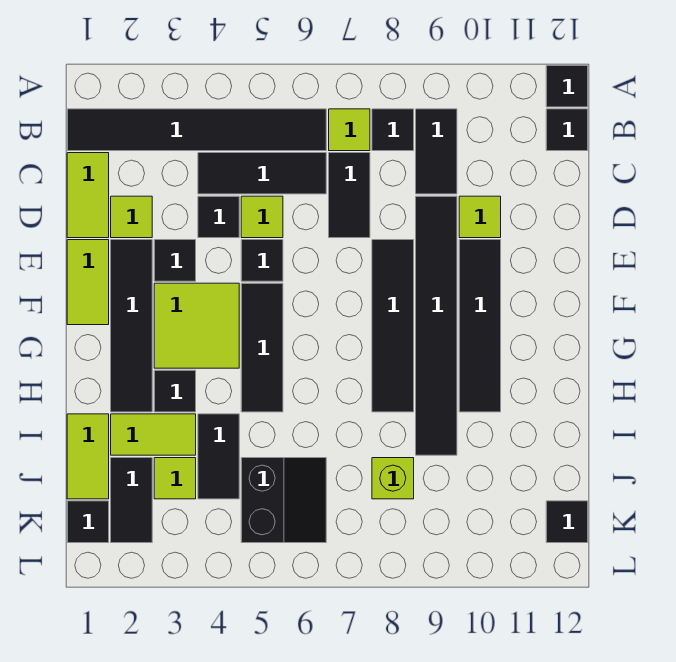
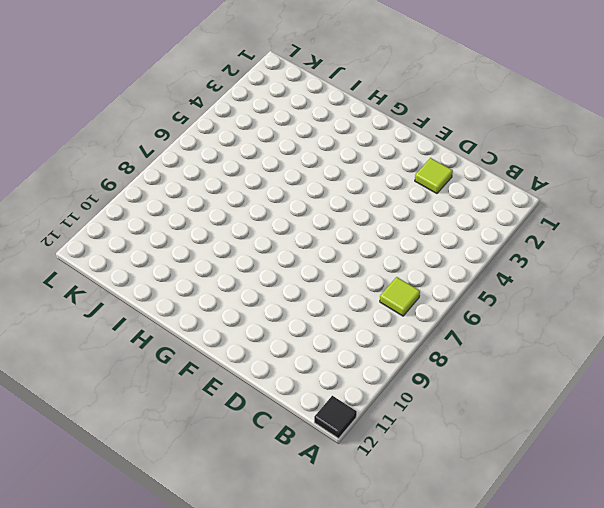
none -> black tile B1:B6 level 1
none -> black tile B8 level 1
none -> black tile B9:C9 level 1
none -> black tile B12 level 1

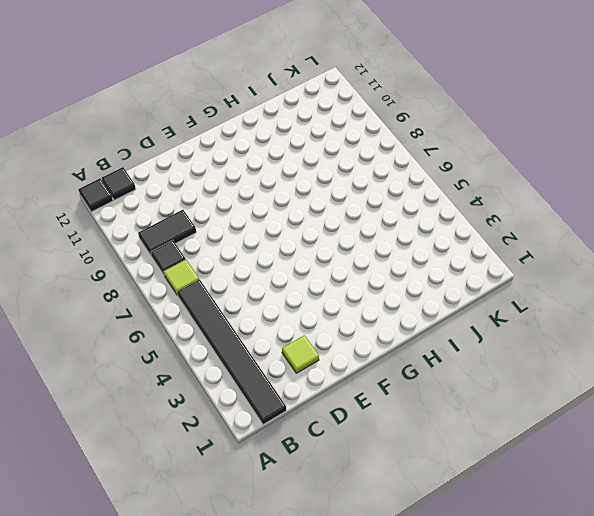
none -> lime tile C1:D1 level 1
none -> black tile C4:C6 level 1
none -> black tile C7:D7 level 1
none -> black tile D4 level 1

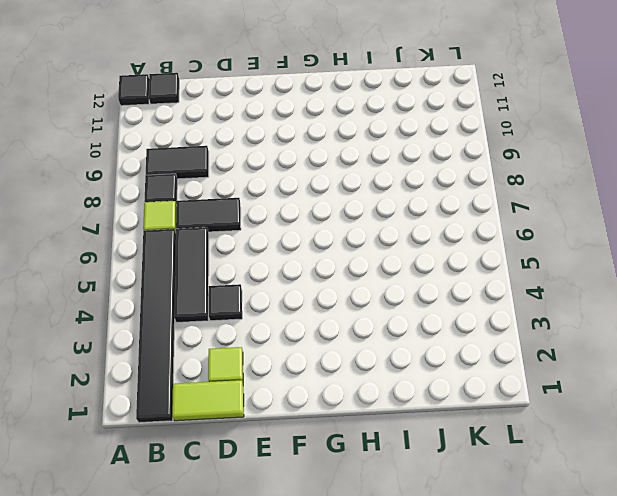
none -> lime tile D5 level 1
none -> black tile D9:I9 level 1
none -> lime tile D10 level 1
none -> lime tile E1:F1 level 1

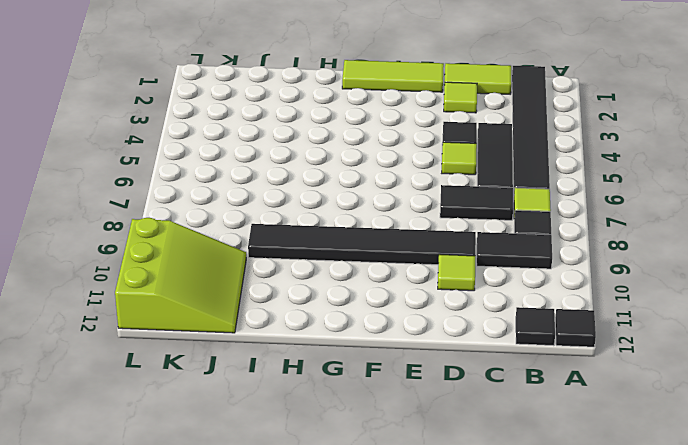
lime tile E1:G1 level 1 -> lime tile E1:F1 level 1
lime slope J10:L12 level 1 top L -> black tile K12 level 1
none -> black tile E2:H2 level 1
none -> black tile E3 level 1
none -> black tile E5 level 1
none -> black tile E8:H8 level 1

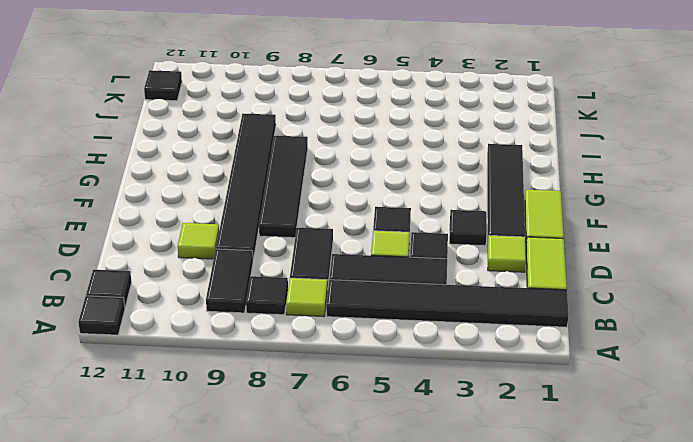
none -> black tile E10:H10 level 1
none -> lime tile F3:G4 level 1
none -> black tile F5:H5 level 1
none -> black tile H3 level 1

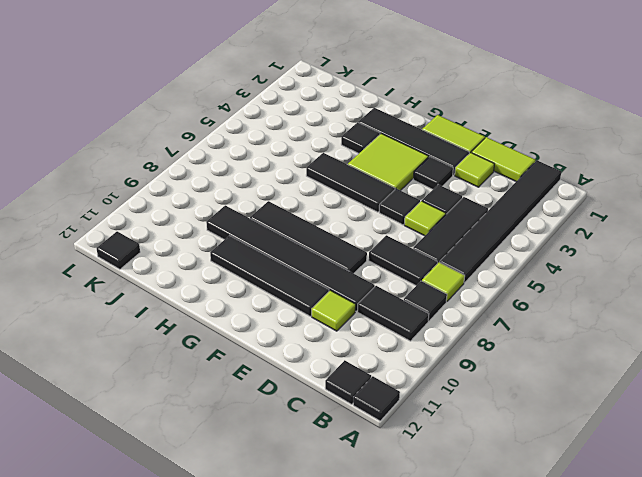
none -> lime tile I1:J1 level 1
none -> lime tile I2:I3 level 1
none -> black tile I4:J4 level 1
none -> black tile J2:K2 level 1

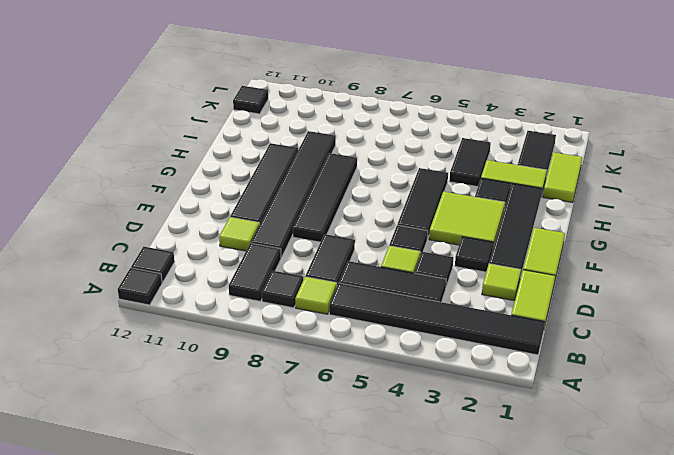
none -> lime tile J3 level 1
none -> black slope J5:K6 level 1 top 5
none -> lime brick J8 level 1
none -> black tile K1 level 1

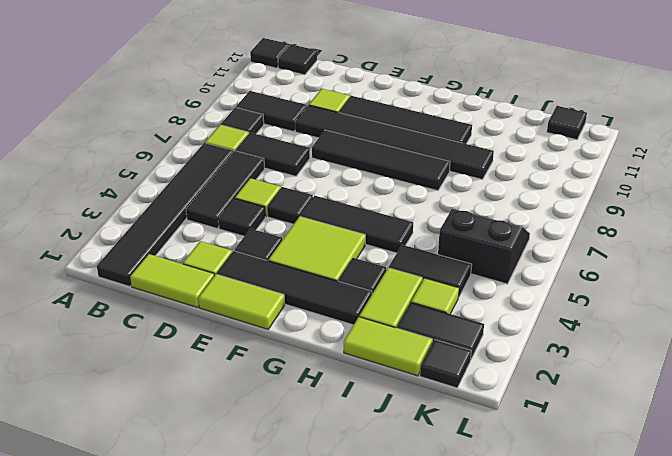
none -> lime brick J8 level 1

